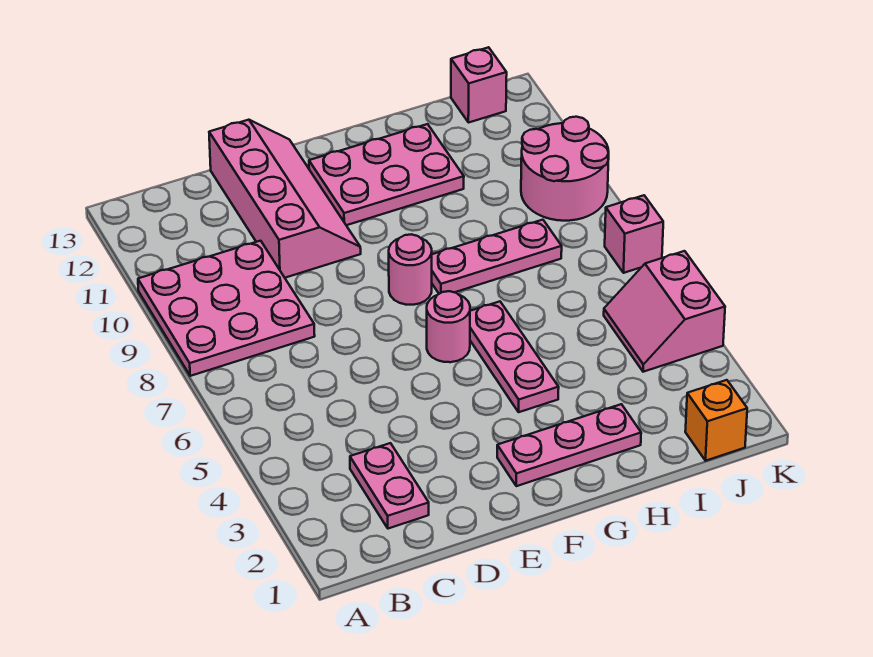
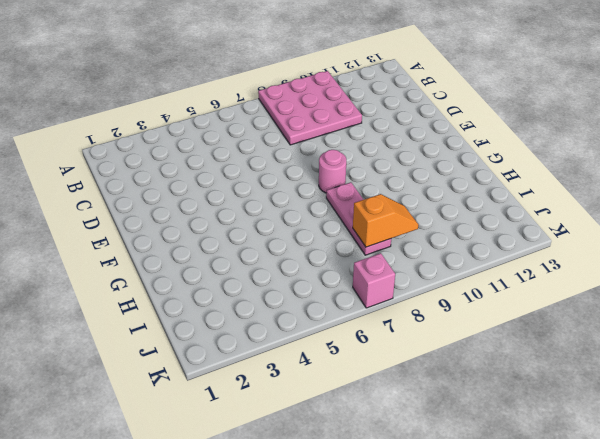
orange slope I8:I9 level 2 top 8 -> none
none -> pink plate C2:C3 level 1
none -> pink slope D10:E13 level 1 top D
none -> pink plate F2:H2 level 1

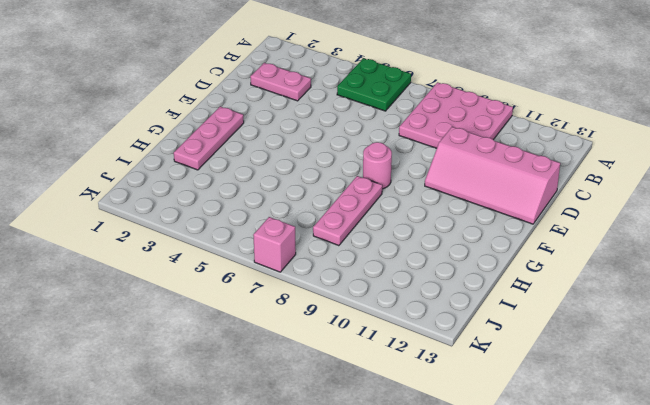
green plate A5:B6 level 1 -> none
none -> pink round brick F6 level 1
none -> pink plate F11:H12 level 1
none -> pink plate G4:G6 level 1

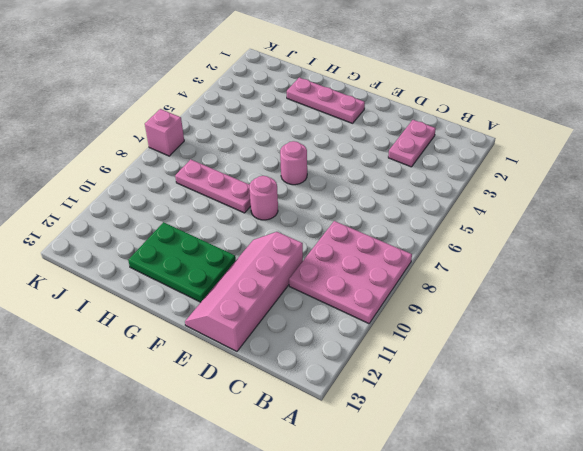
green plate F11:H12 level 1 -> pink plate F11:H12 level 1
none -> pink plate G4:G6 level 1
none -> orange brick J1 level 1
none -> pink slope J4:K5 level 1 top K

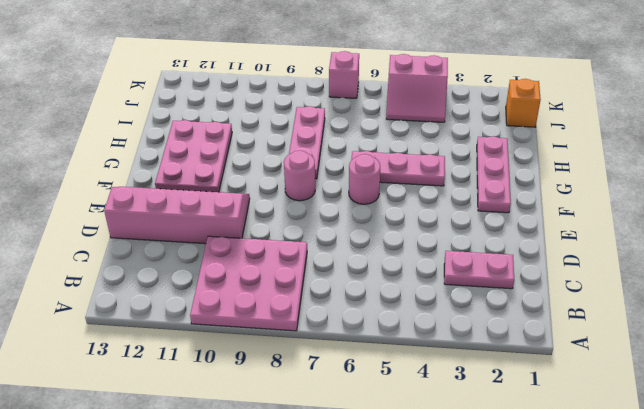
none -> pink round brick J9:K10 level 1
none -> pink brick J13 level 1

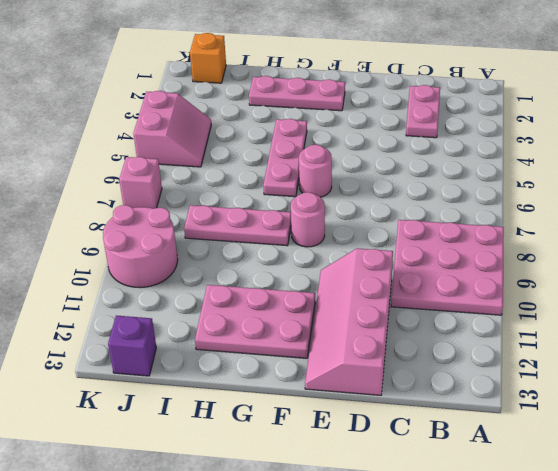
purple brick J13 level 1 -> pink brick J13 level 1

